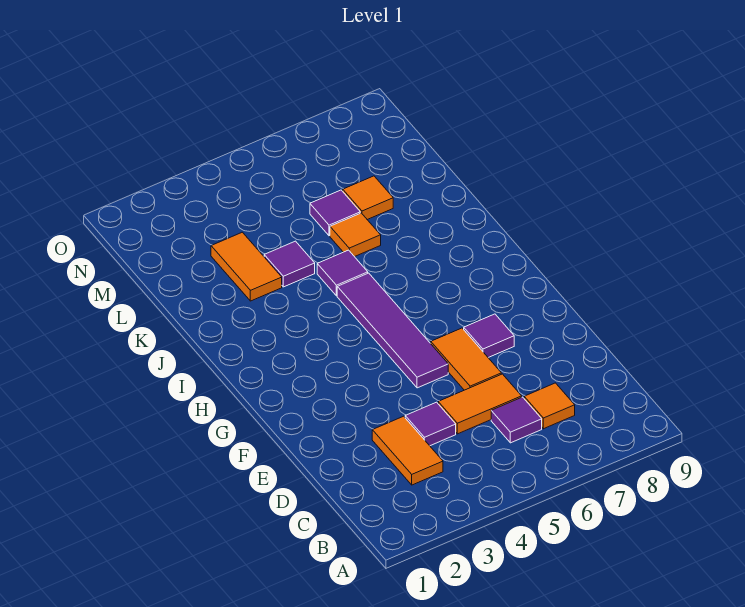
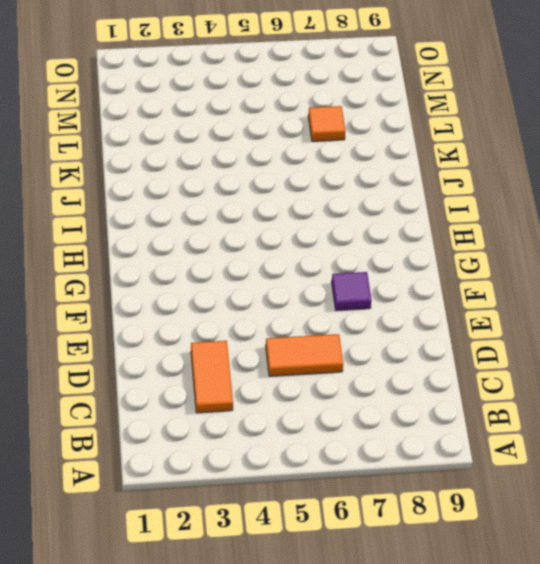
none -> purple tile C6 level 1
none -> orange tile C7 level 1
none -> purple tile D4 level 1

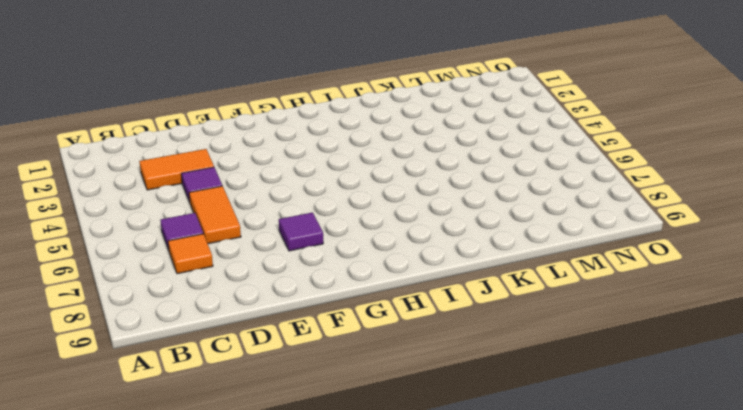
none -> orange tile E6:F6 level 1
none -> purple tile F5:I5 level 1
none -> purple tile J5 level 1

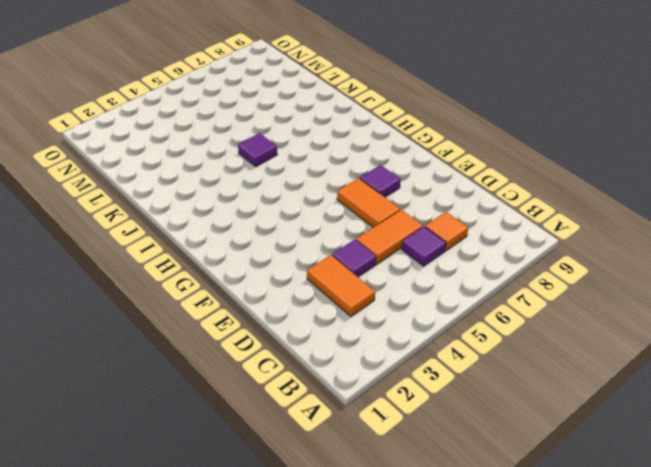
none -> purple tile F5:I5 level 1
none -> orange tile K3:L3 level 1
none -> purple tile K4 level 1

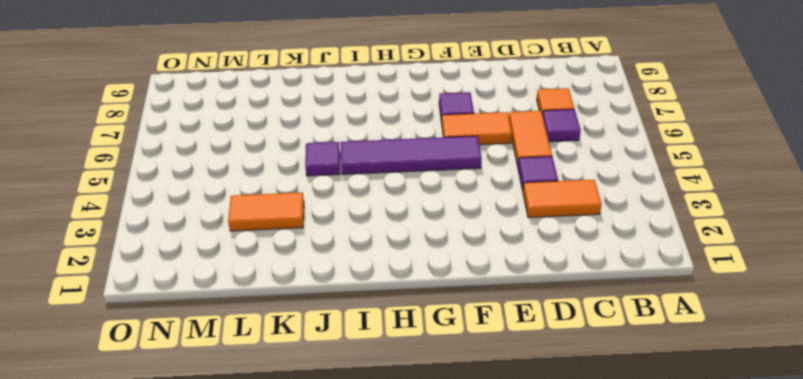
none -> purple tile K4 level 1
none -> orange tile K6 level 1
none -> purple tile L6 level 1

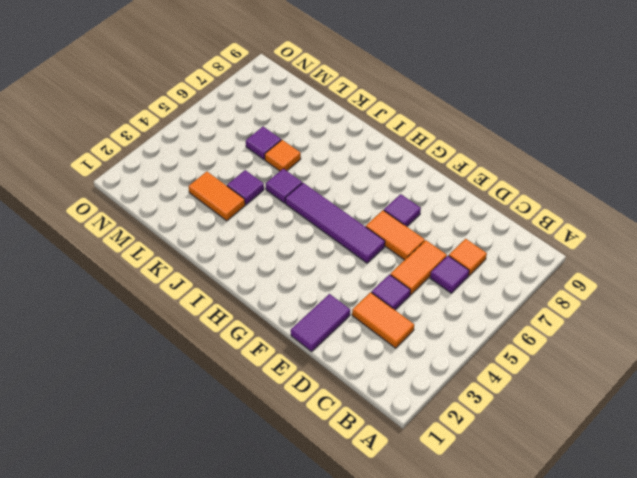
purple tile E1:E2 level 1 -> none
none -> orange tile L7 level 1

